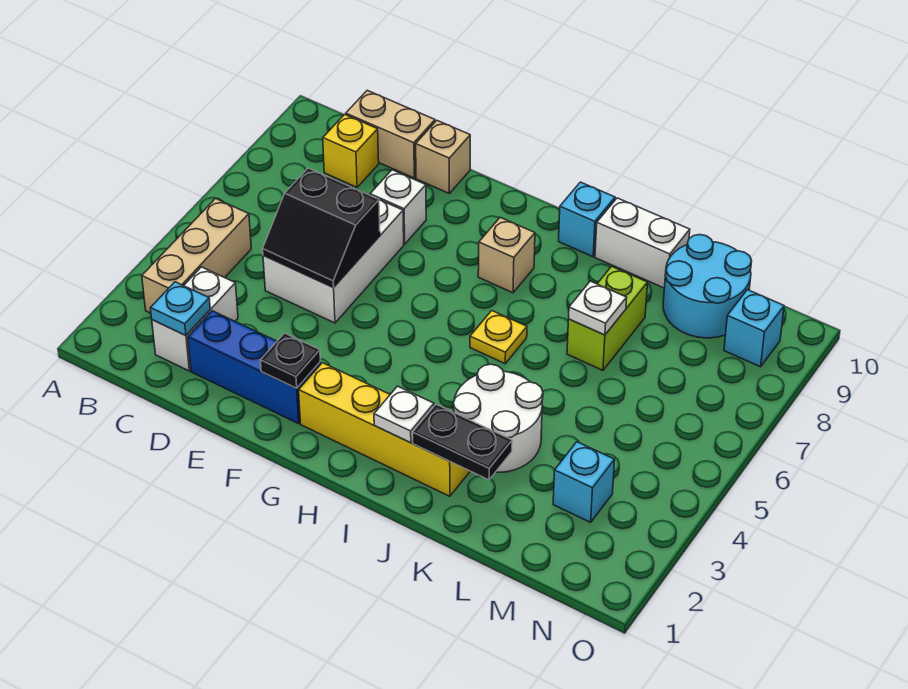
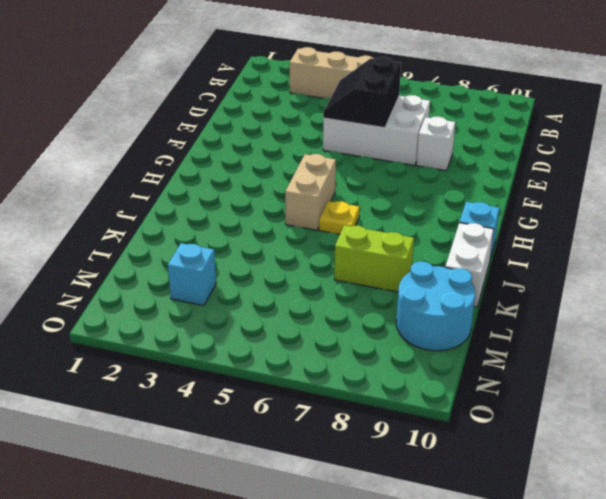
tan brick H5:I5 level 1 -> tan brick C10:D10 level 1
none -> white brick C2:C3 level 1
none -> yellow brick C9 level 1
none -> blue brick D2:F2 level 1

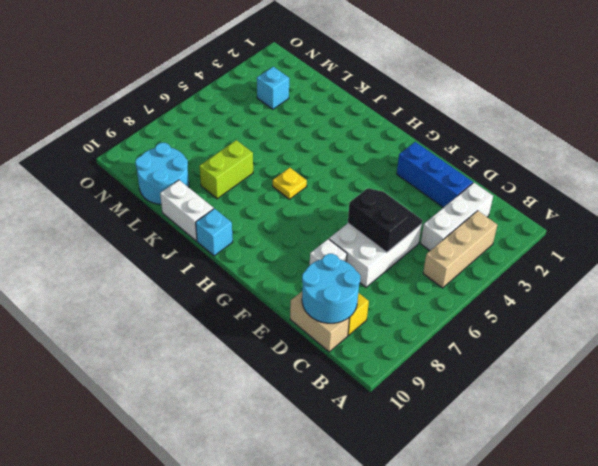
white brick C2:C4 level 1 -> white brick C2:C3 level 1
cyan round brick C9:D10 level 2 -> none
none -> tan brick E10 level 1
none -> yellow brick G2:J2 level 1
none -> tan brick H8 level 1

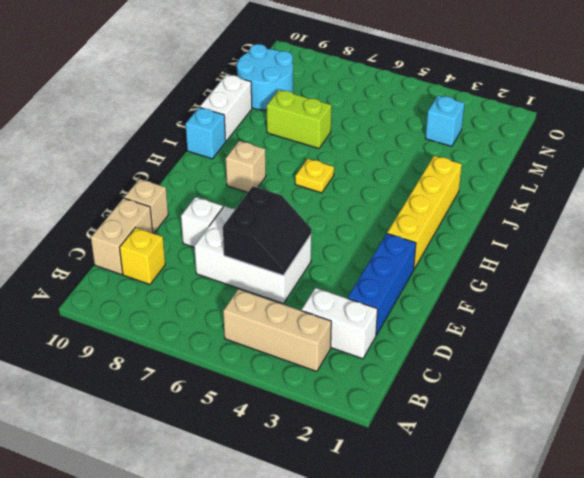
none -> white round brick J3:K4 level 1
none -> cyan brick N9 level 1
none -> cyan plate C2 level 2

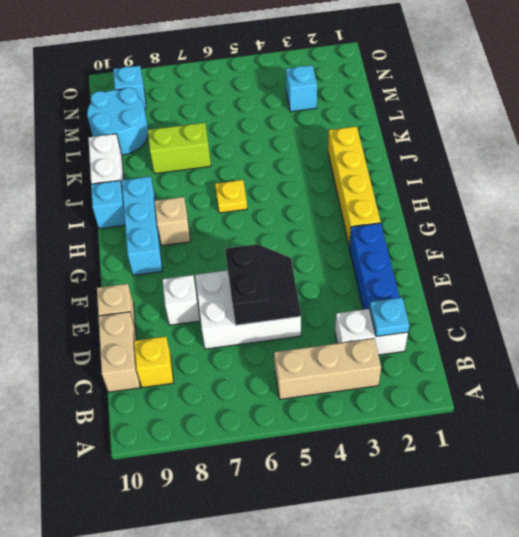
cyan brick G9:I9 level 1 -> none
none -> white round brick J3:K4 level 1
none -> black plate F2 level 2
none -> white plate I2 level 2

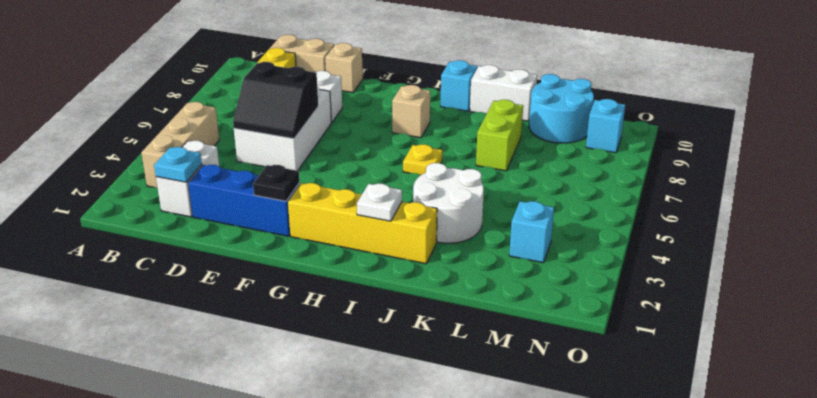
none -> black plate J2:K2 level 2
none -> white plate K7 level 2

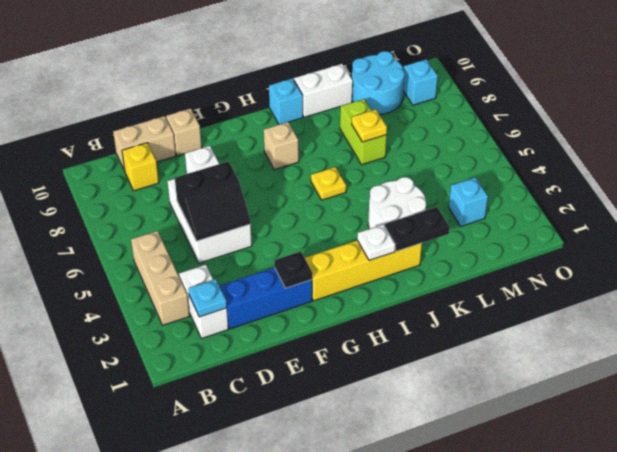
yellow plate K7 level 2 -> white plate K7 level 2

